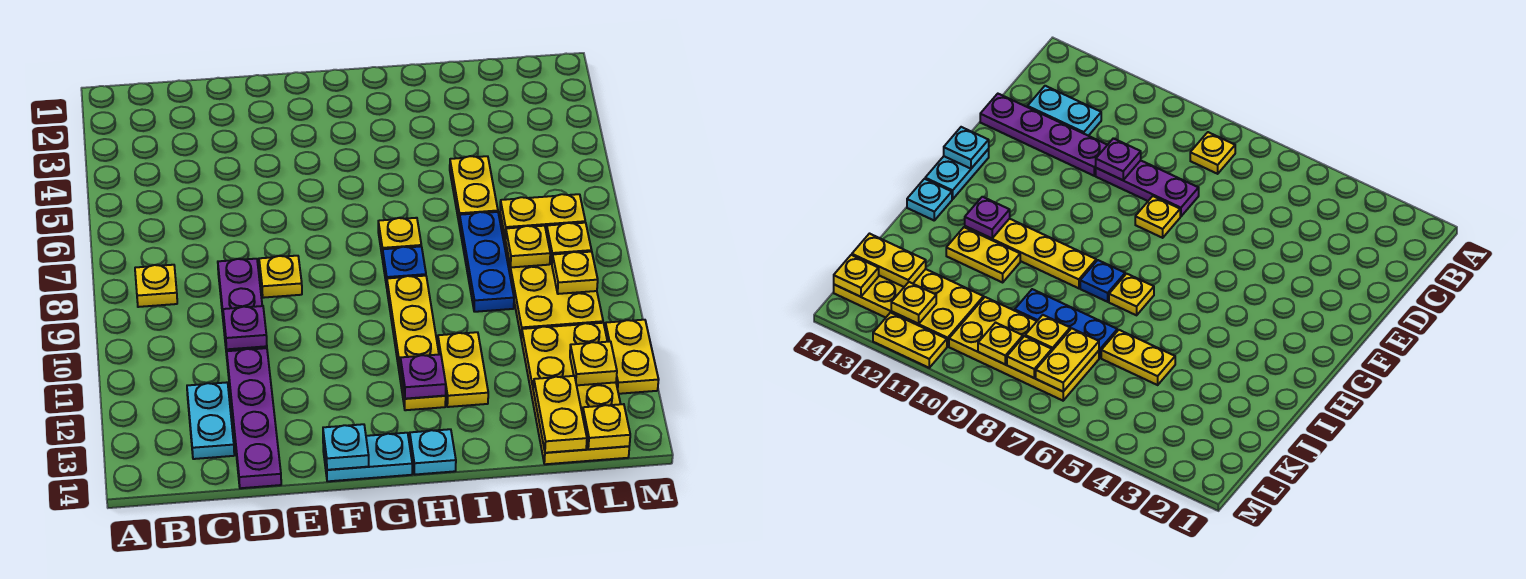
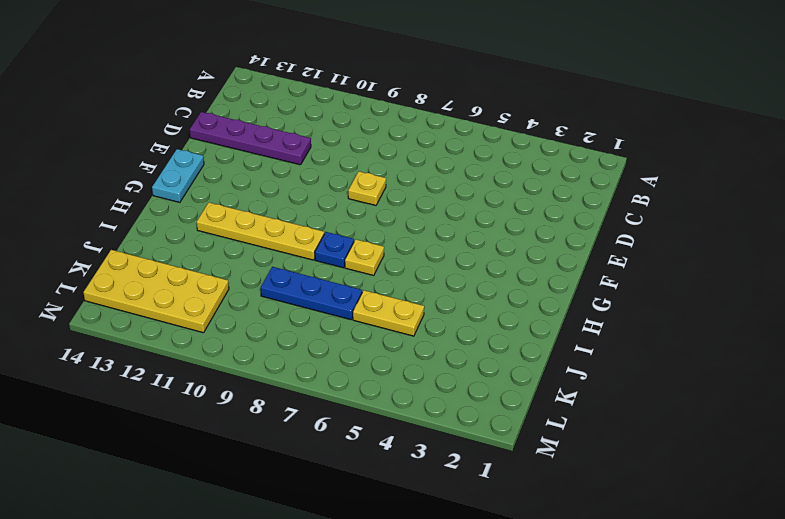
none -> yellow plate B8 level 1
none -> cyan plate C12:C13 level 1
none -> purple plate D8:D10 level 1

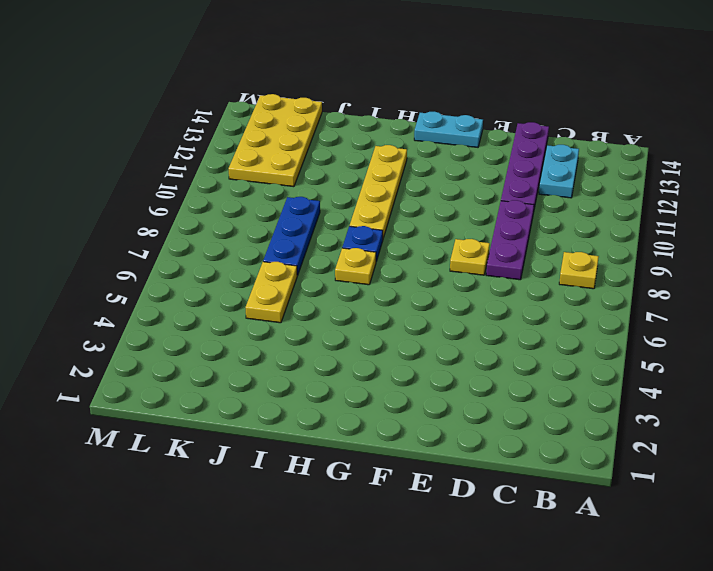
none -> cyan plate H14 level 1
none -> yellow plate I11:I12 level 1
none -> yellow plate K7:L10 level 1

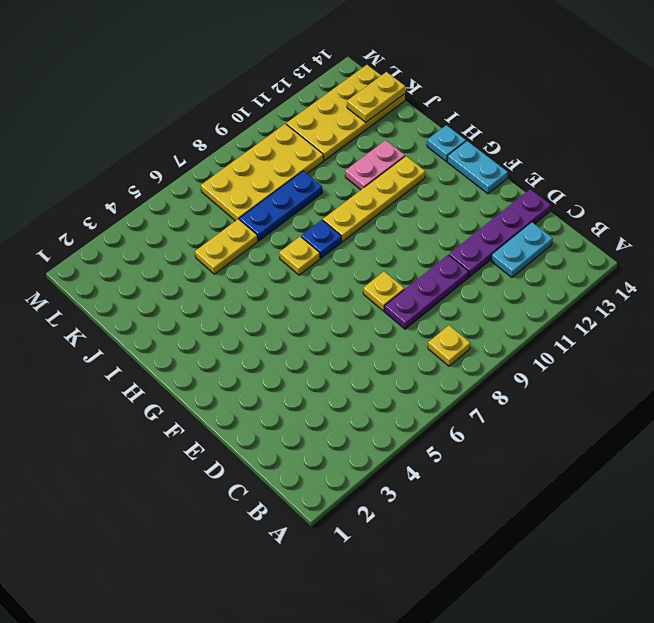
pink plate I11:I12 level 1 -> yellow plate I11:I12 level 1
none -> yellow plate M11:M12 level 1
none -> purple plate D10 level 2
none -> cyan plate F14 level 2

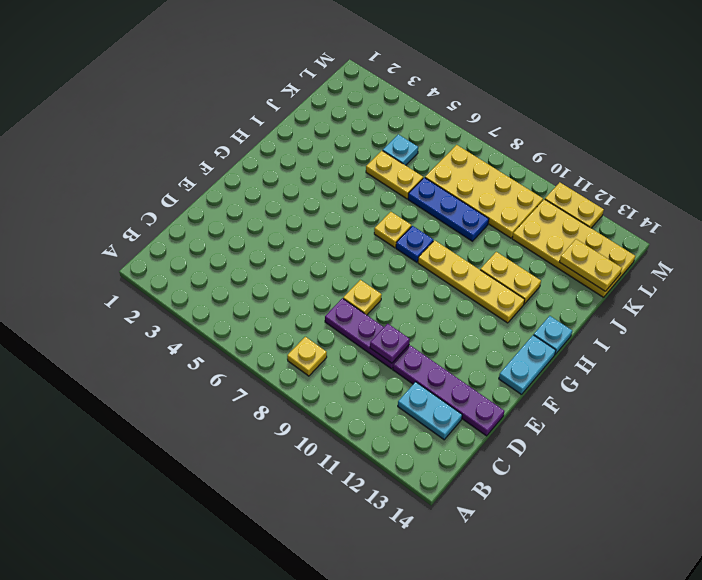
cyan plate K5 level 1 -> cyan plate F14 level 2
none -> purple plate H12 level 2
none -> yellow plate K7:L7 level 2
none -> yellow plate K8 level 2

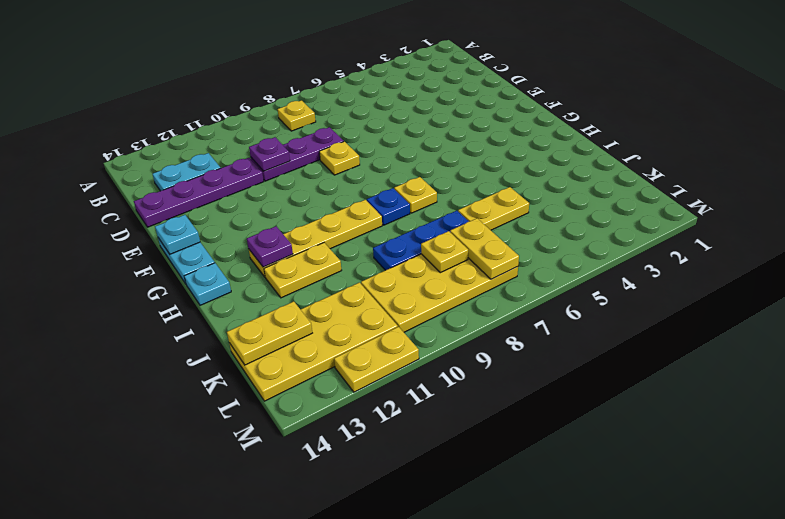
none -> yellow plate L8 level 2
none -> yellow plate L9 level 2
none -> yellow plate L12 level 2

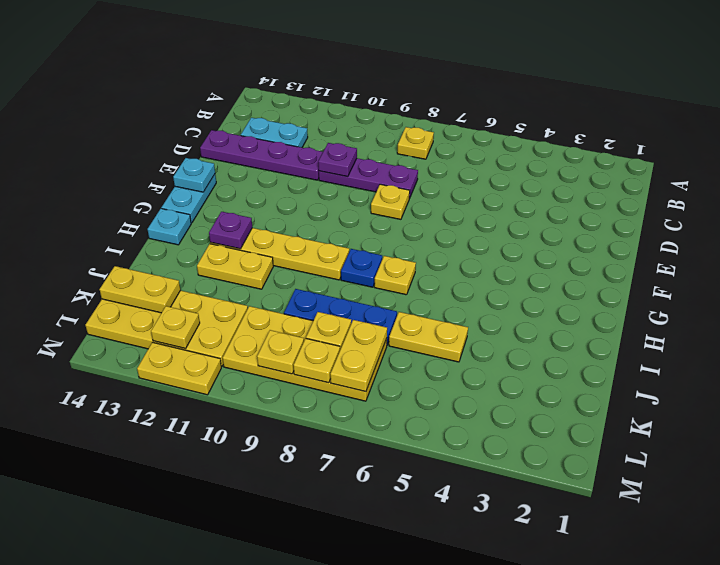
none -> yellow plate L14 level 2

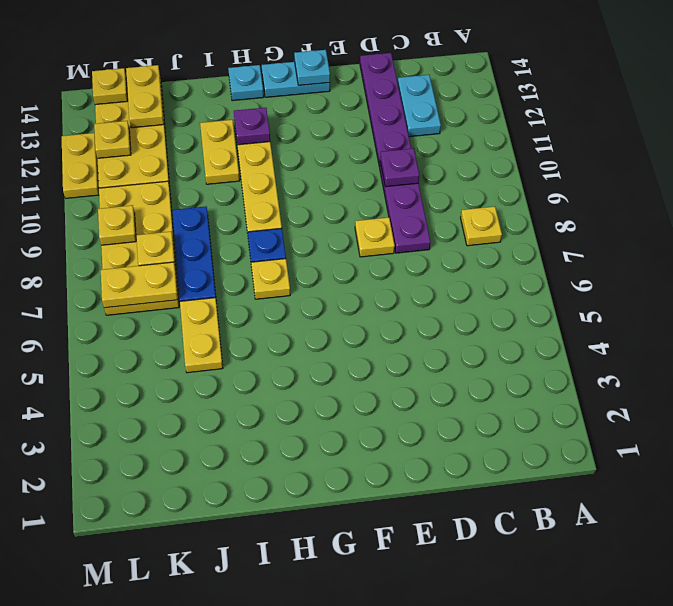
none -> yellow plate L8 level 2

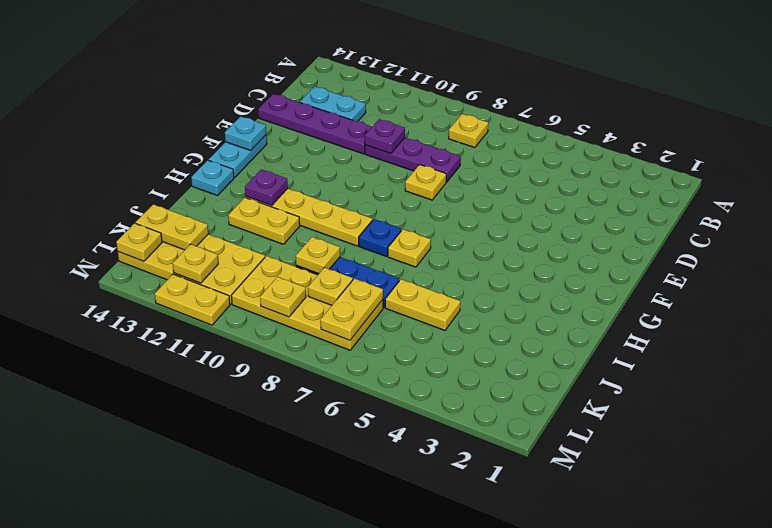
yellow plate J9 level 2 -> yellow plate L8 level 2

